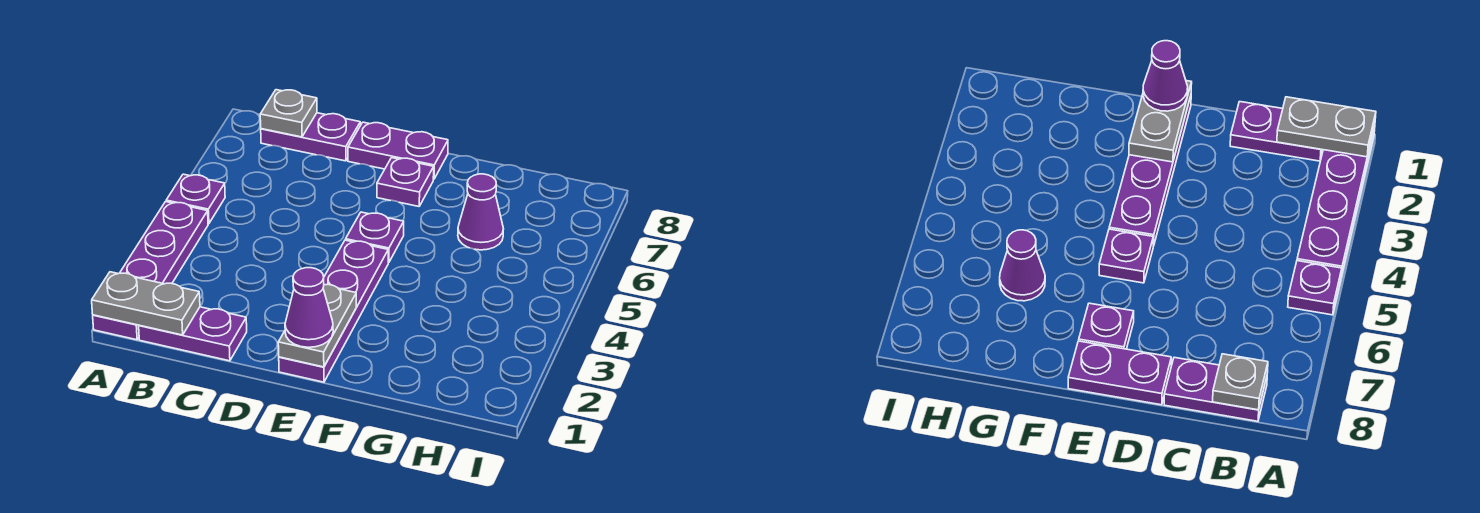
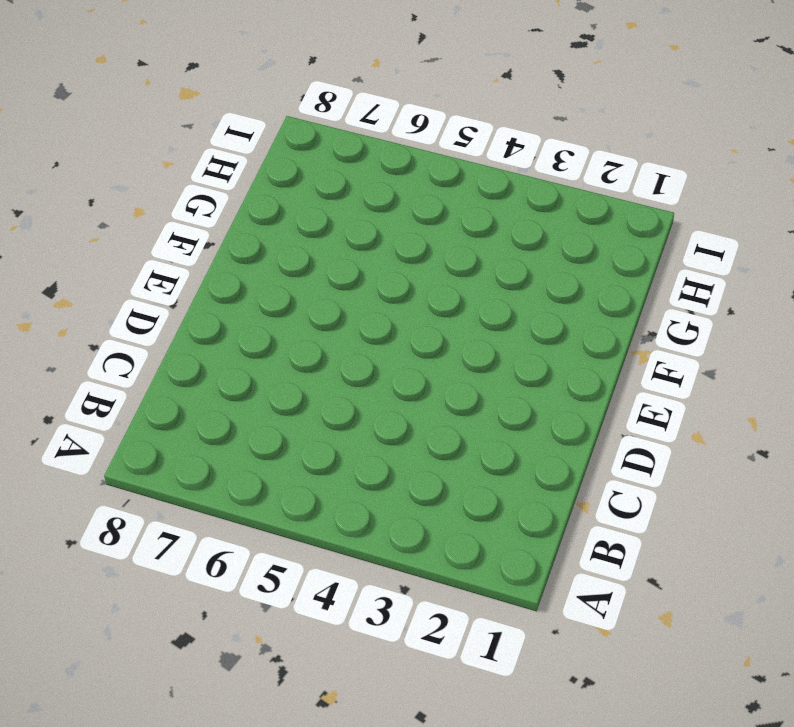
none -> purple plate A1:A4 level 1
none -> purple plate A5 level 1
none -> purple plate B1:C1 level 1

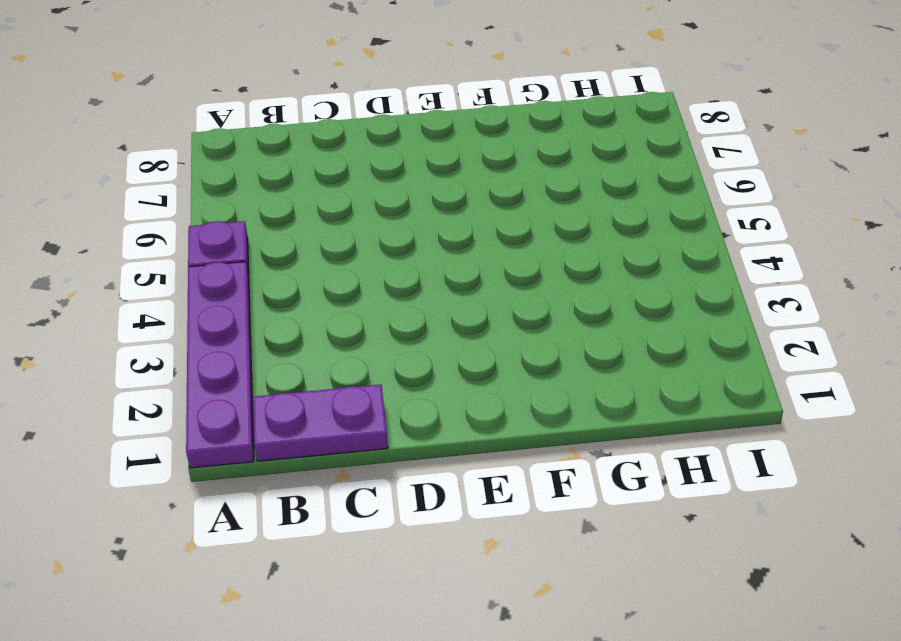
none -> purple plate B8:C8 level 1
none -> purple plate D8:E8 level 1
none -> purple plate E1:E4 level 1

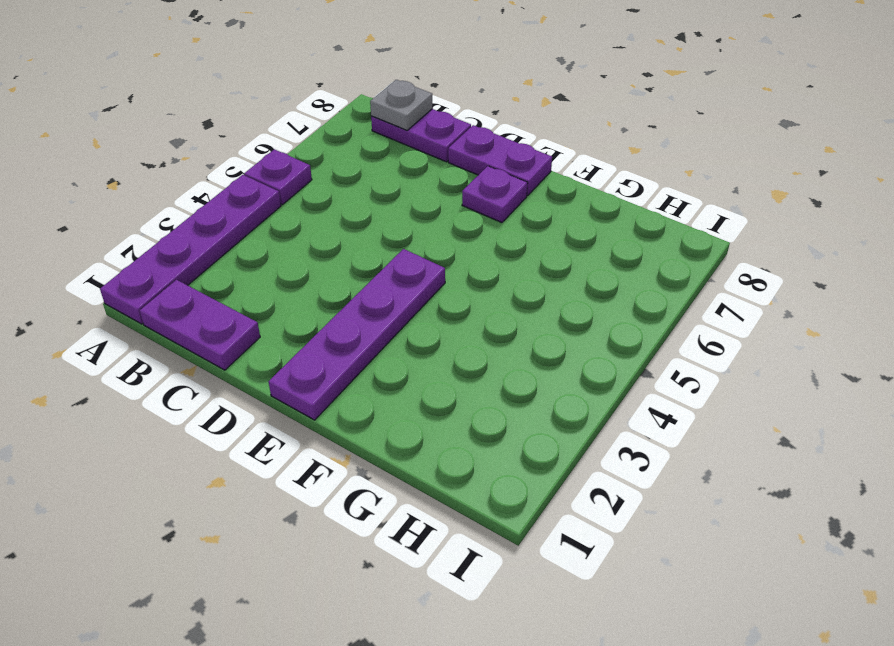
none -> purple plate E5 level 1
none -> purple cone G6 level 1
none -> grey plate A1:B1 level 2

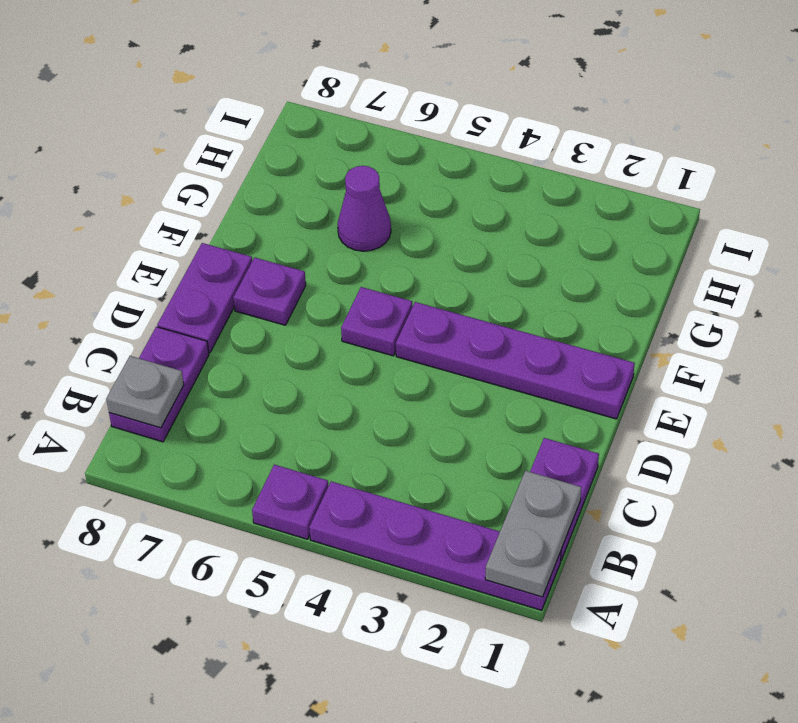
none -> grey plate E1:E2 level 2
none -> purple cone E1 level 3

